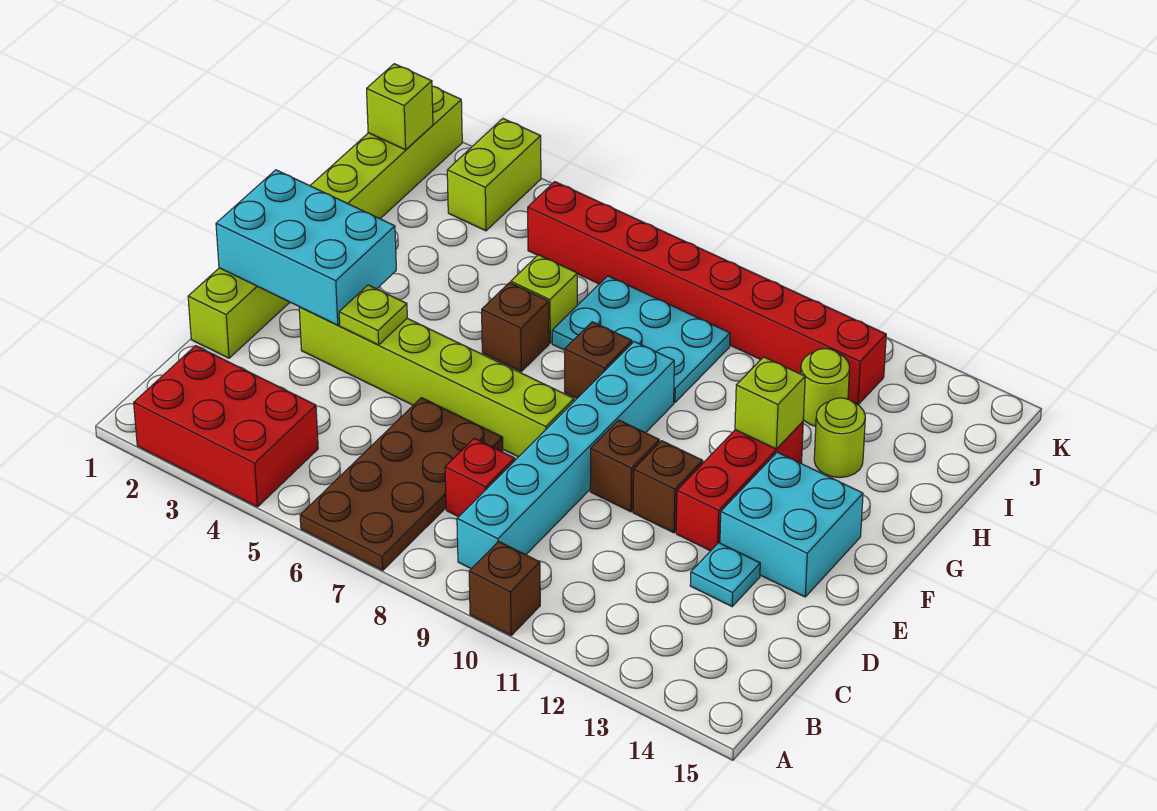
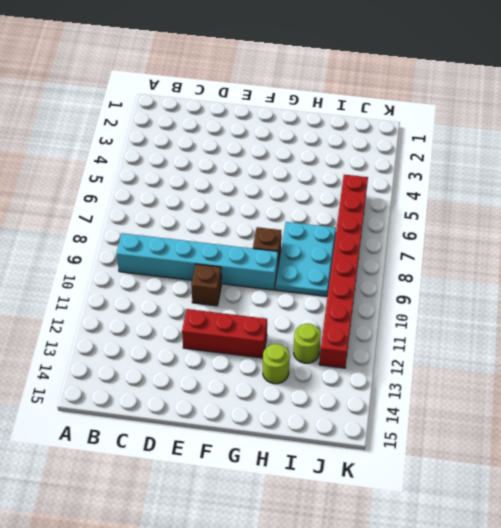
none -> red brick A2:B4 level 1
none -> brown plate A6:D7 level 1
none -> brown brick A10 level 1

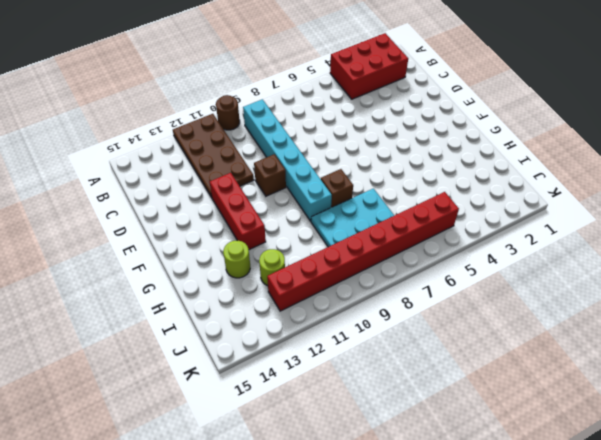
brown round brick A10 level 1 -> brown brick A10 level 1
brown plate A11:D12 level 1 -> brown plate A6:D7 level 1
none -> red brick C8 level 1
none -> lime brick D1:K1 level 1
none -> cyan plate D13 level 1

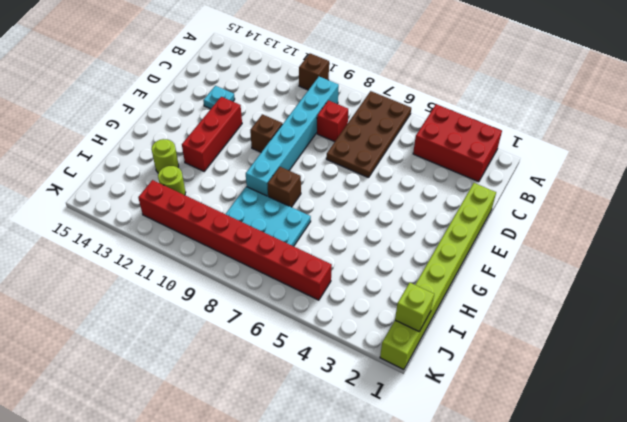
none -> lime brick E3:E8 level 1
none -> brown brick E11 level 1
none -> cyan brick E13:F14 level 1

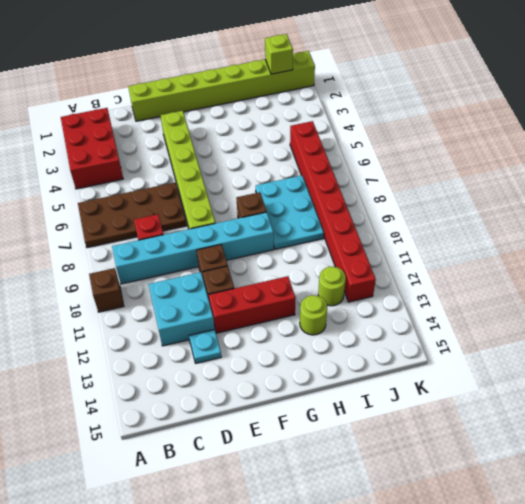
cyan brick C11:D12 level 1 -> cyan brick E13:F14 level 1
none -> brown brick G6 level 1
none -> lime brick H6 level 1
none -> lime brick J3:K3 level 1

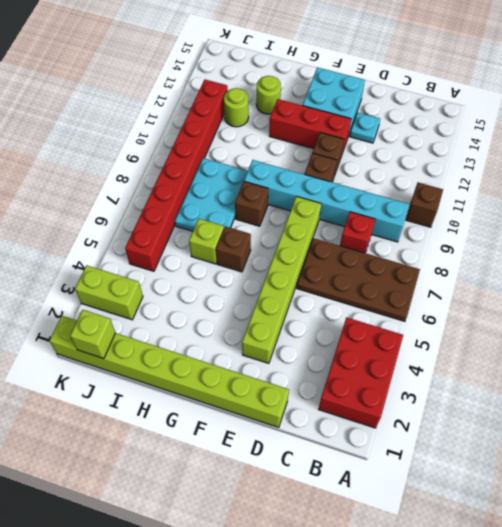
none -> cyan brick E1:F3 level 2
none -> lime plate E4 level 2
none -> lime brick G12 level 2

